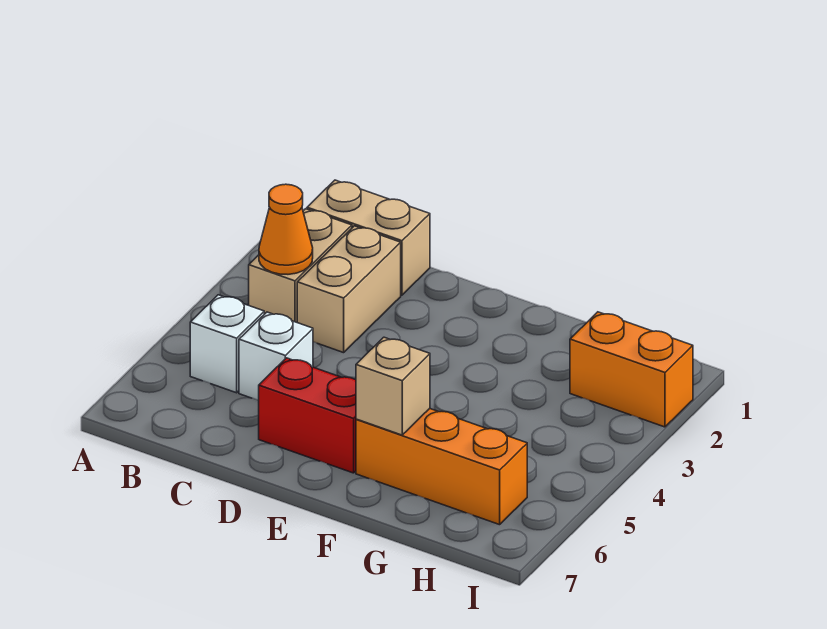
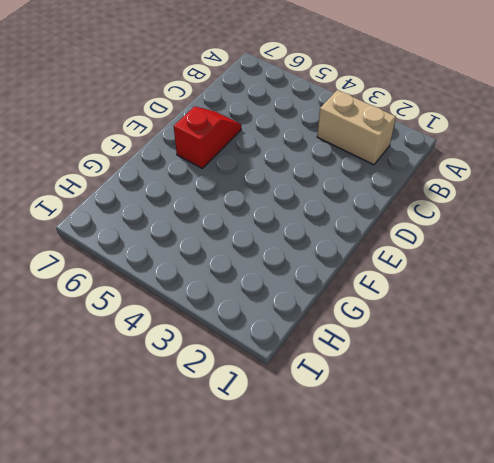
red slope D6:E6 level 1 top E -> red brick D6:E6 level 1
none -> tan brick B1:C1 level 1
none -> white brick B5 level 1

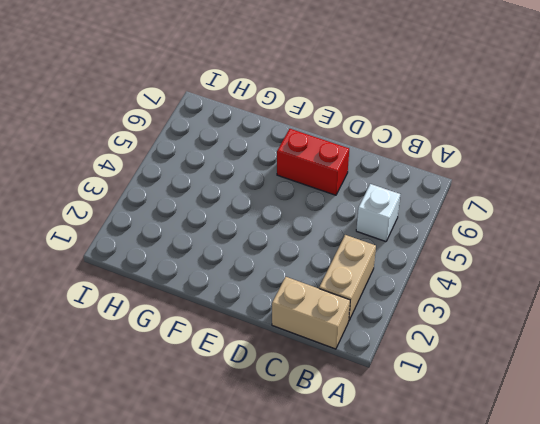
none -> tan brick C2:C3 level 1
none -> white brick C5 level 1

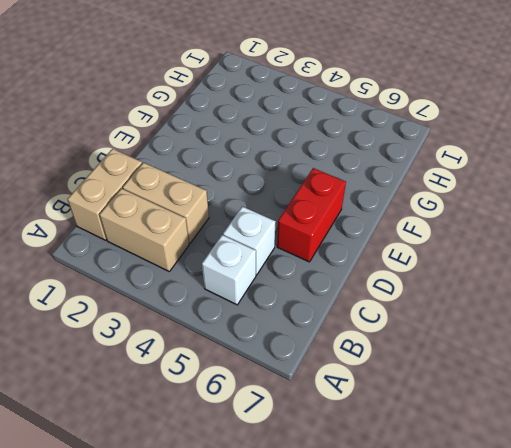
none -> orange brick F6:H6 level 1
none -> orange brick H2:I2 level 1

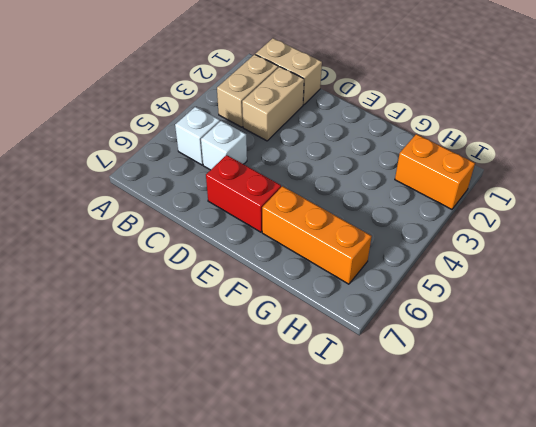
none -> orange cone B3 level 2
none -> tan brick F6 level 2

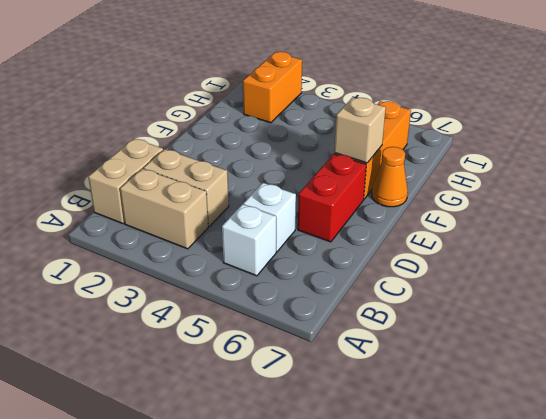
orange cone F7 level 1 -> orange cone B3 level 2

